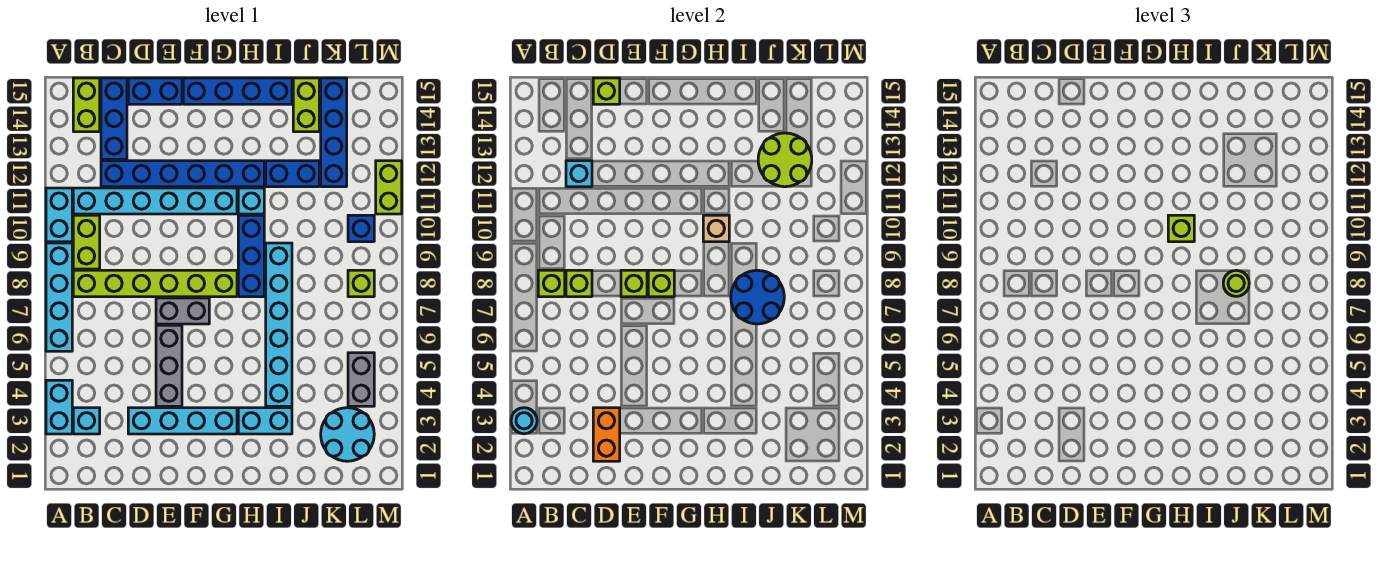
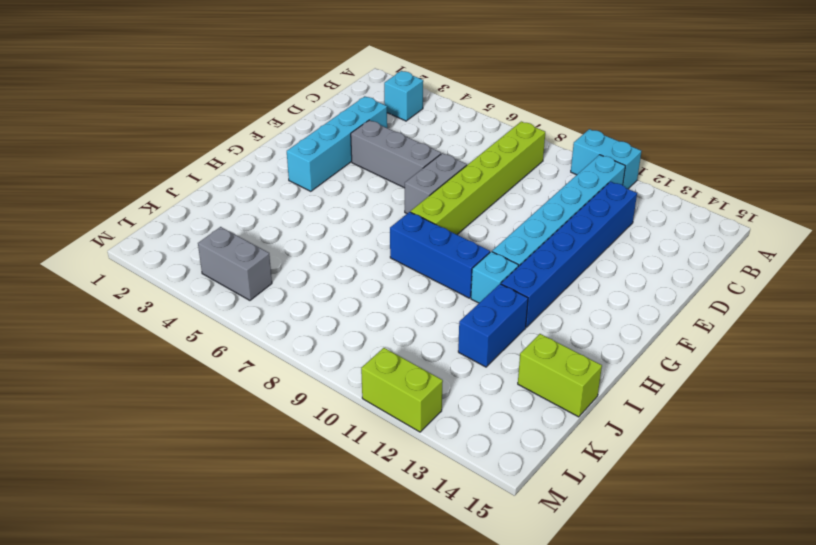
none -> cyan brick A3:A4 level 1
none -> cyan brick A6:A9 level 1
none -> lime brick B9:B10 level 1
none -> lime brick B14:B15 level 1

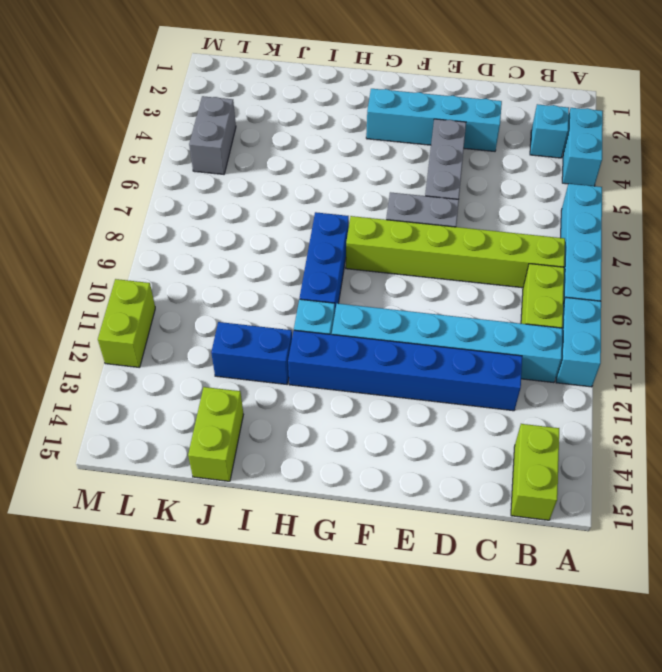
none -> blue brick C13:C15 level 1
none -> blue brick D15:E15 level 1
none -> blue brick F15:I15 level 1
none -> cyan brick H3:I3 level 1

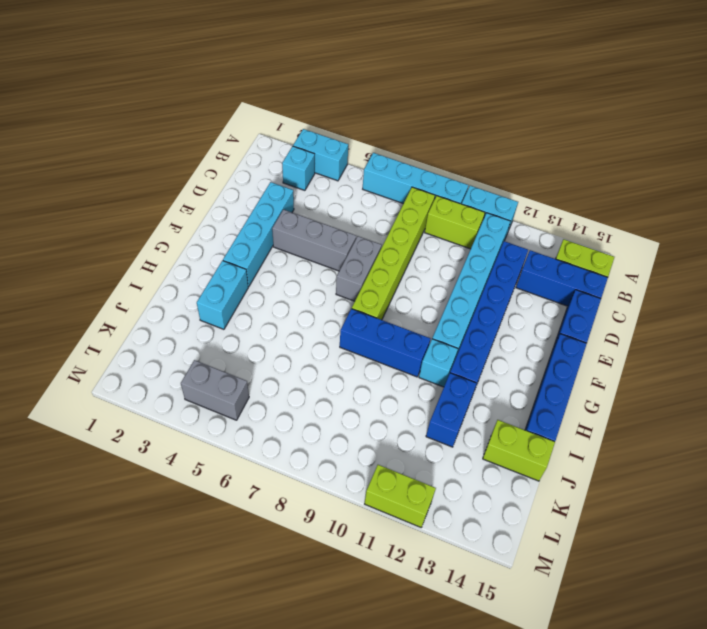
none -> cyan brick I4:I9 level 1
none -> cyan round brick K2:L3 level 1
none -> blue brick K12:K15 level 1
none -> lime brick L8 level 1

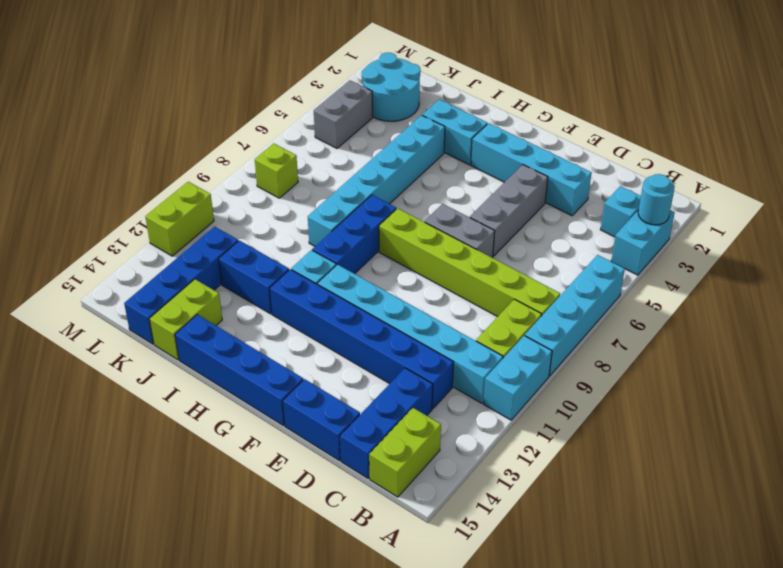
none -> blue brick L10 level 1
none -> lime brick B8 level 2
none -> lime brick C8 level 2
none -> cyan brick C12 level 2

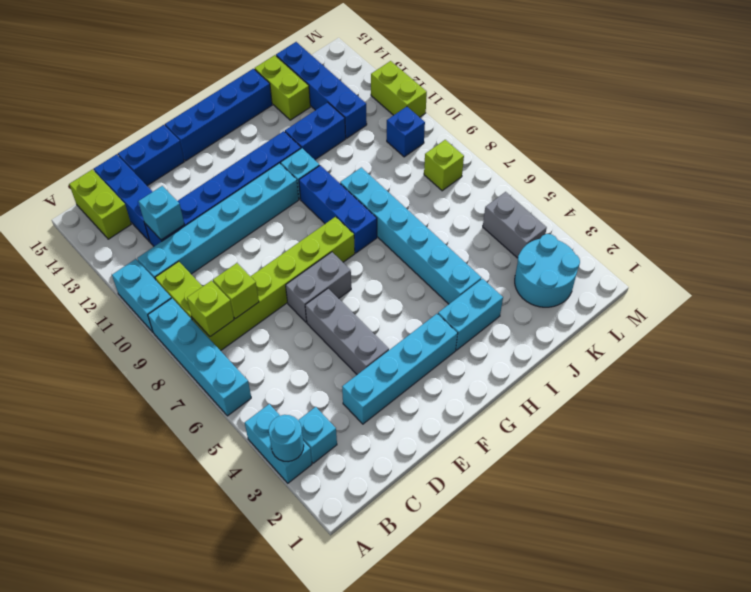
none -> orange brick D2:D3 level 2
none -> lime brick D15 level 2
none -> lime brick E8 level 2
none -> lime brick F8 level 2

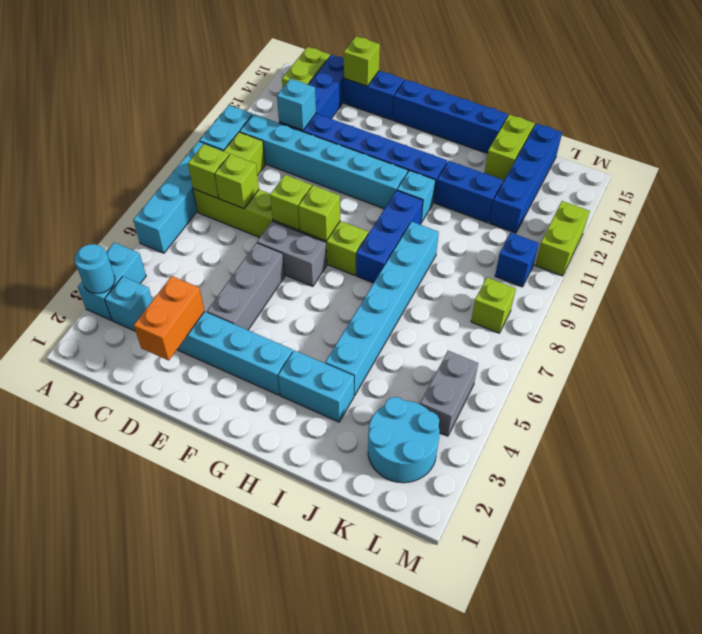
none -> tan brick H10 level 2
none -> blue round brick I7:J8 level 2
none -> lime round brick J12:K13 level 2
none -> lime brick H10 level 3

